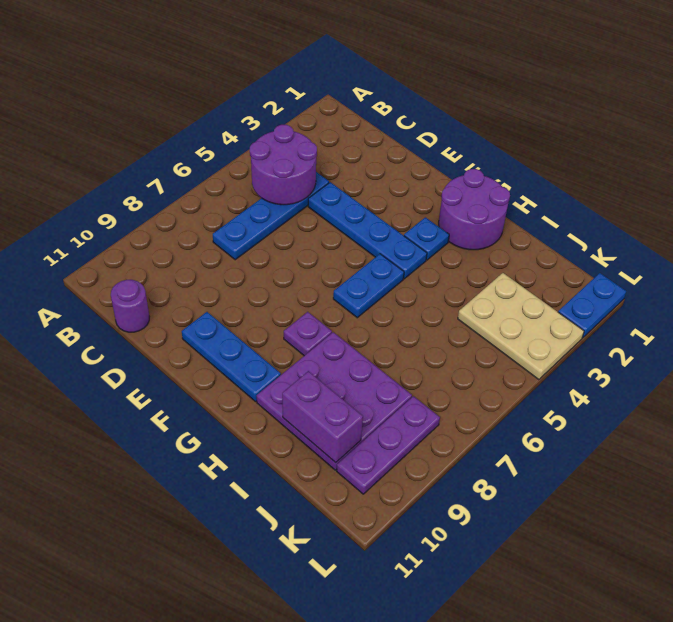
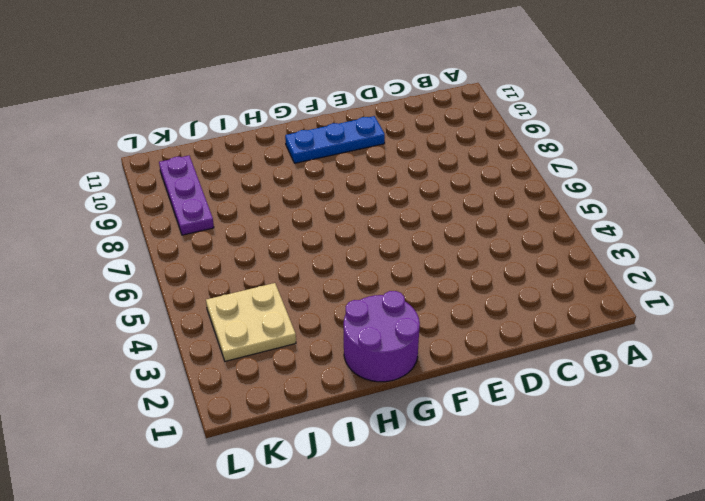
tan plate J3:K4 level 1 -> tan plate J3:L4 level 1
none -> blue plate C4:C7 level 1
none -> purple round brick C11 level 1
none -> blue plate D4:G4 level 1

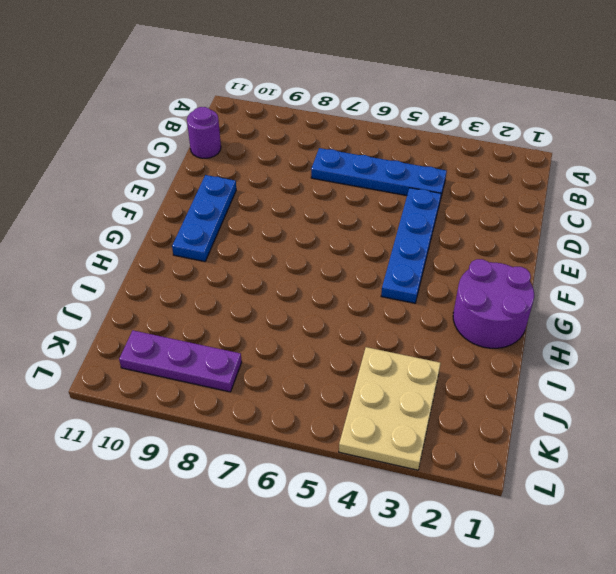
none -> blue plate G3 level 1
none -> blue plate G5:G6 level 1
none -> purple plate G8 level 1

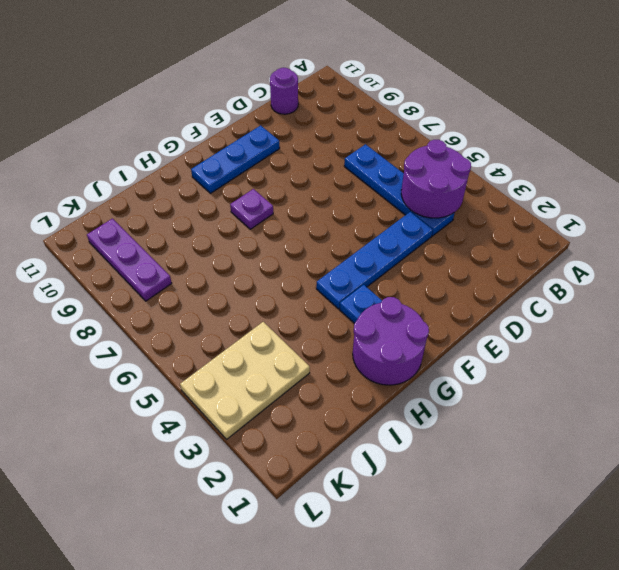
none -> blue plate G5:G6 level 1
none -> purple plate H8:J10 level 1
none -> blue plate L1:L2 level 1

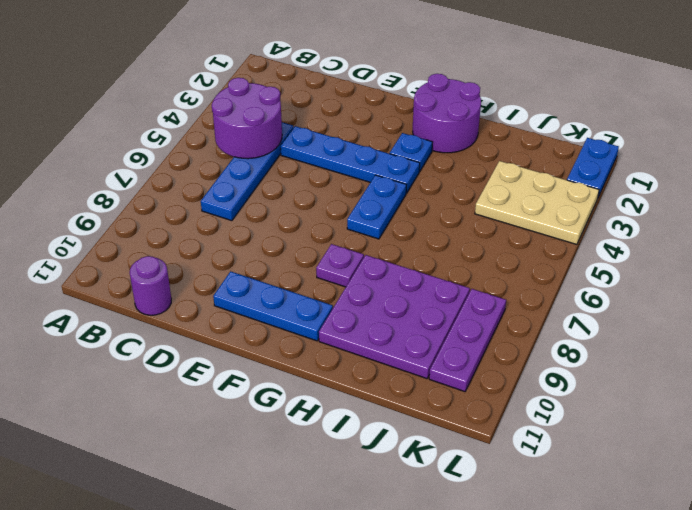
none -> purple brick I10:J10 level 2

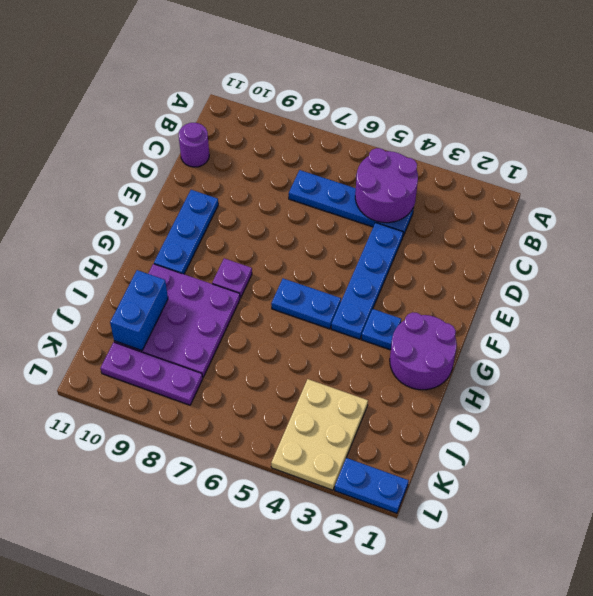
blue brick I10:J10 level 2 -> purple brick I10:J10 level 2

